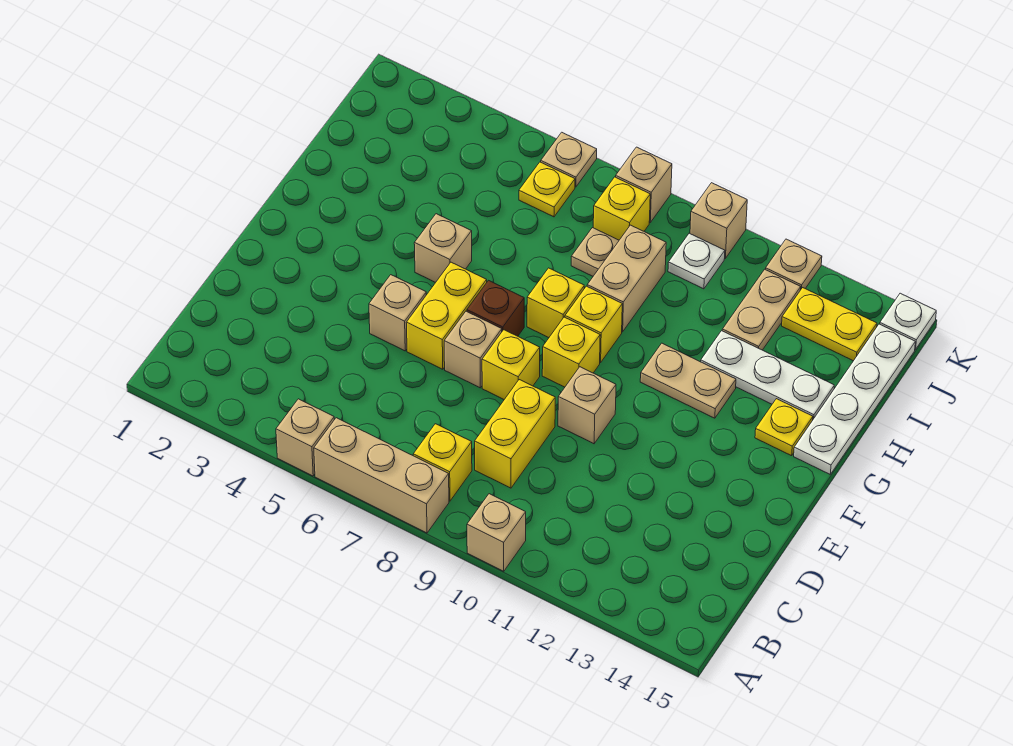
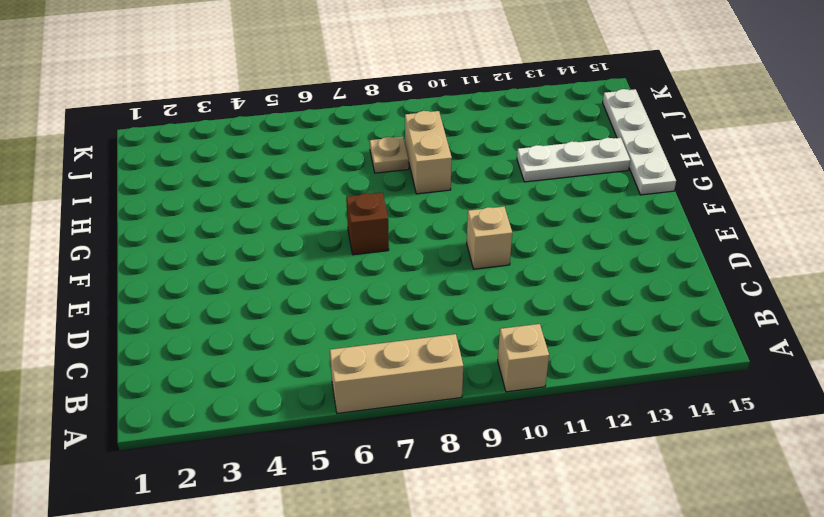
none -> tan brick A5 level 1
none -> yellow brick B8 level 1
none -> yellow brick C9:D9 level 1
none -> tan brick E5 level 1

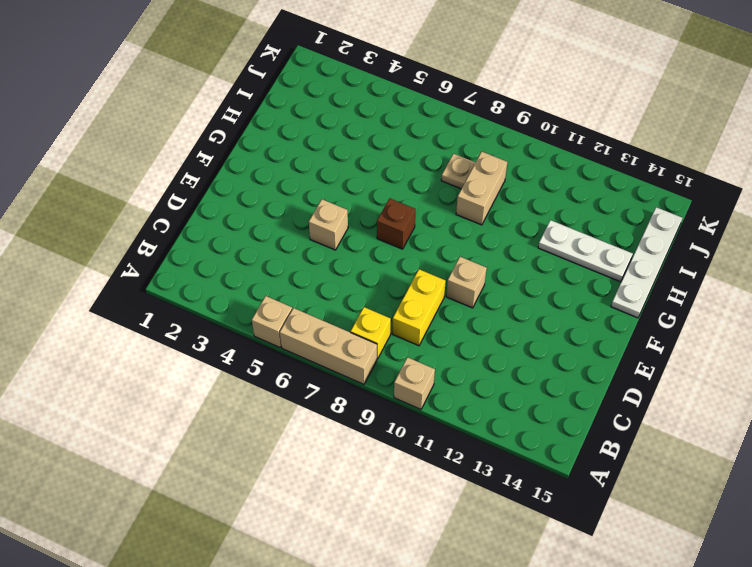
none -> yellow brick E6:F6 level 1
none -> tan brick E7 level 1
none -> yellow brick E8 level 1
none -> yellow brick F9 level 1

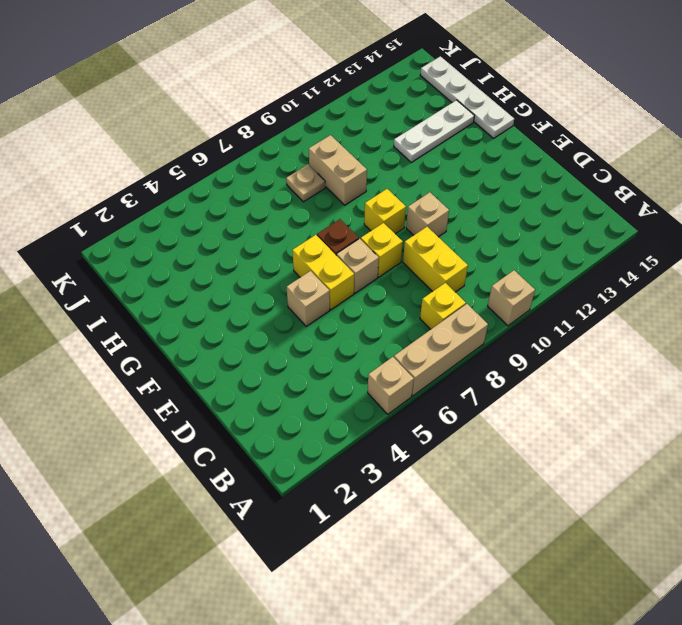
none -> tan brick G5 level 1
none -> yellow brick G8 level 1
none -> yellow brick G9 level 1
none -> tan plate G11:G12 level 1

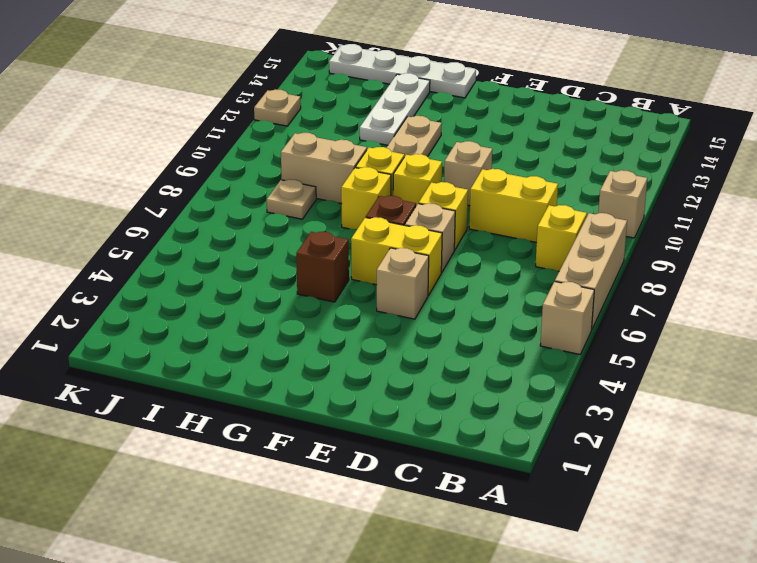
brown brick G5 level 1 -> tan brick G5 level 1
none -> yellow plate G14 level 1
none -> tan plate I12:J12 level 1
none -> yellow plate J6 level 1
none -> yellow brick J8 level 1

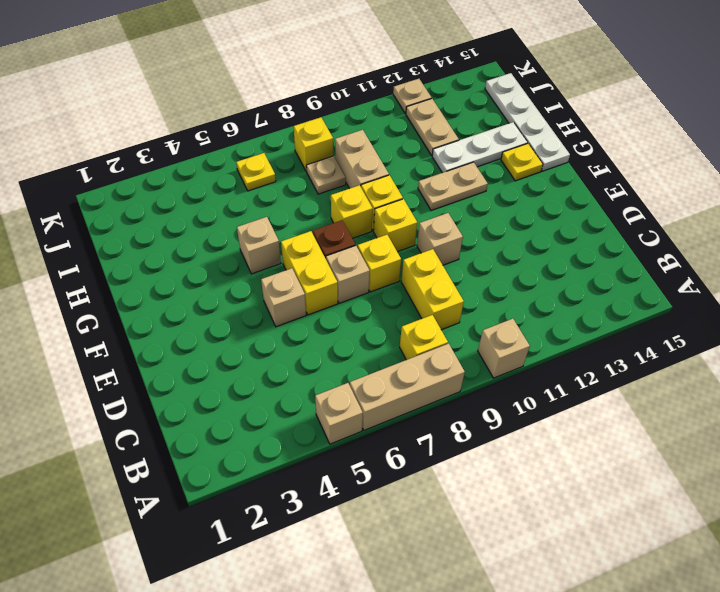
none -> white plate J10 level 1
none -> yellow plate J13:J14 level 1
none -> tan plate K6 level 1
none -> tan brick K8 level 1

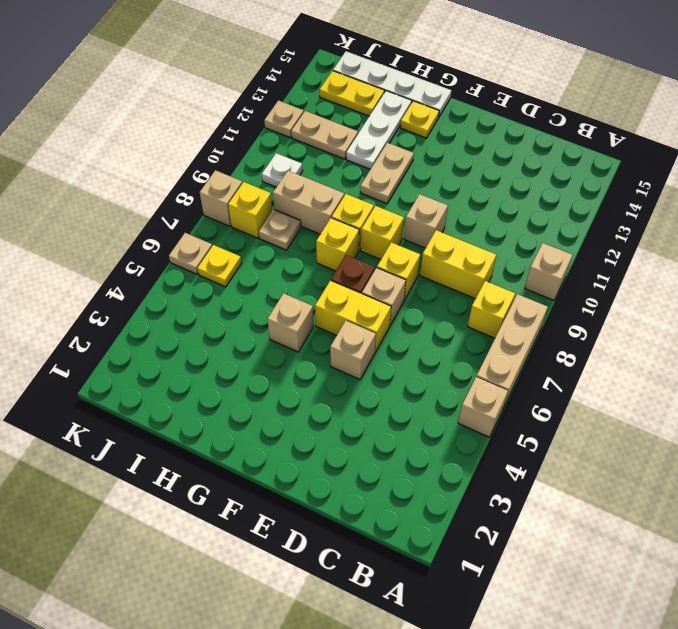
yellow plate I14:J14 level 1 -> yellow plate J13:J14 level 1
none -> tan brick K10 level 1
none -> white plate K15 level 1

